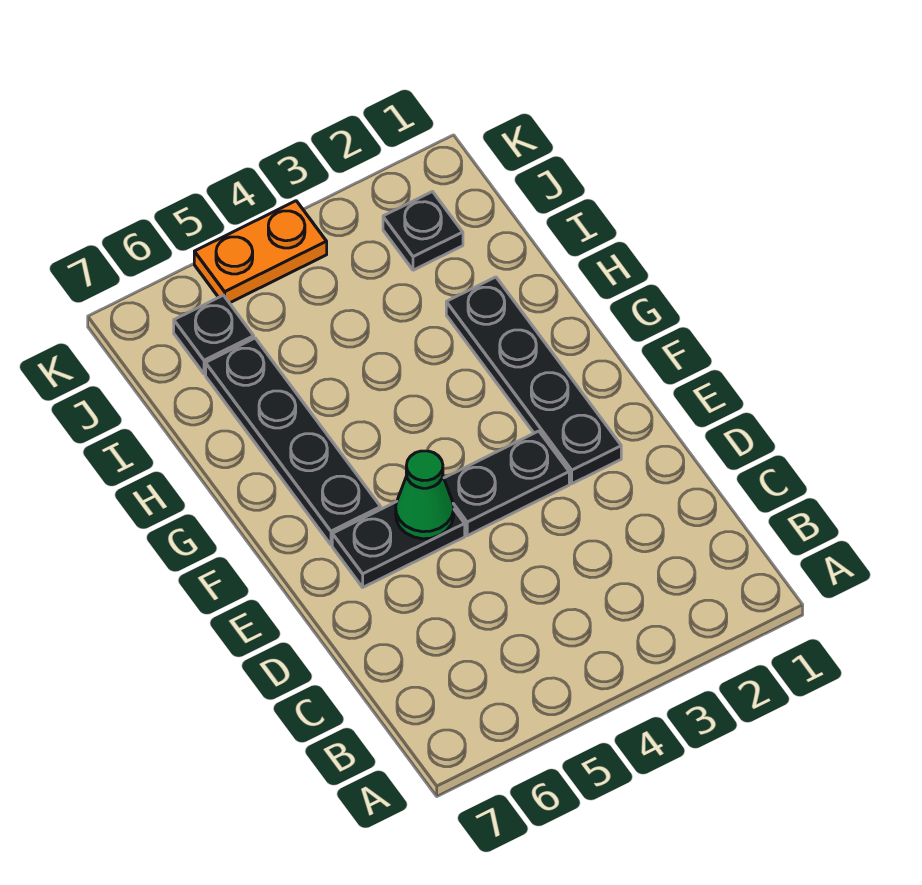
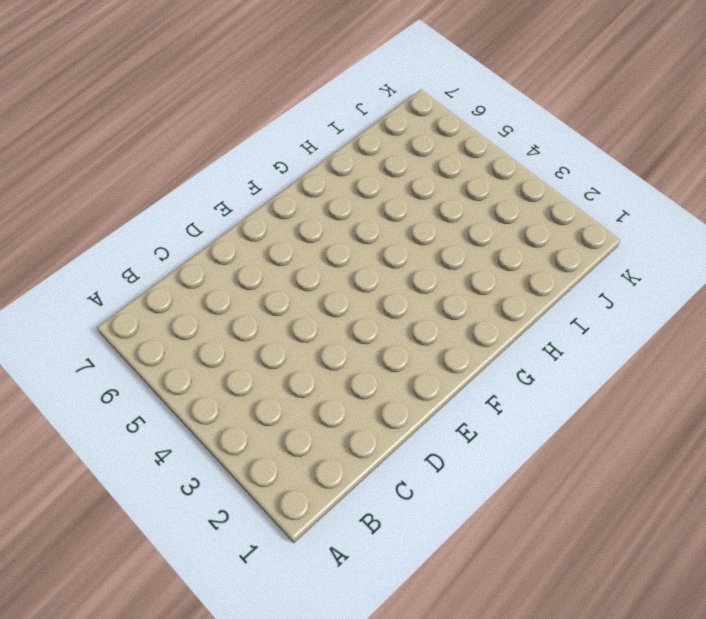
none -> black plate E2:H2 level 1
none -> black plate E3:E4 level 1

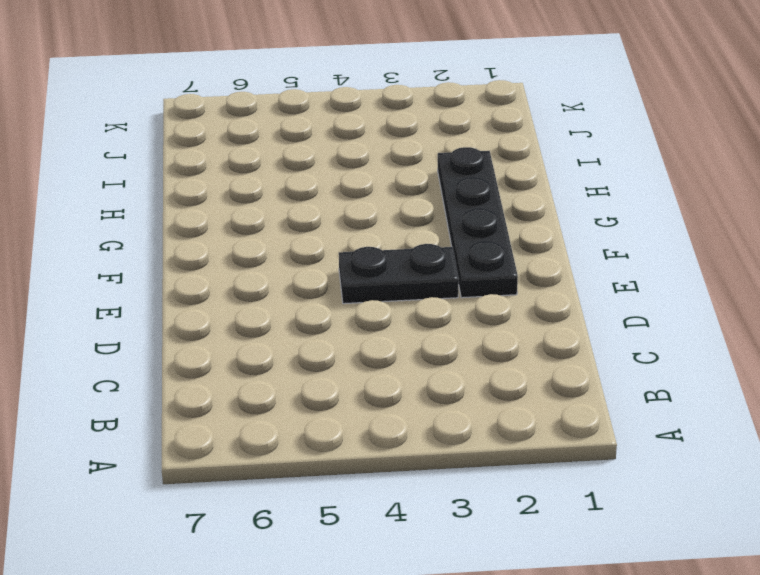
none -> black plate E5:E6 level 1
none -> black plate F6:I6 level 1

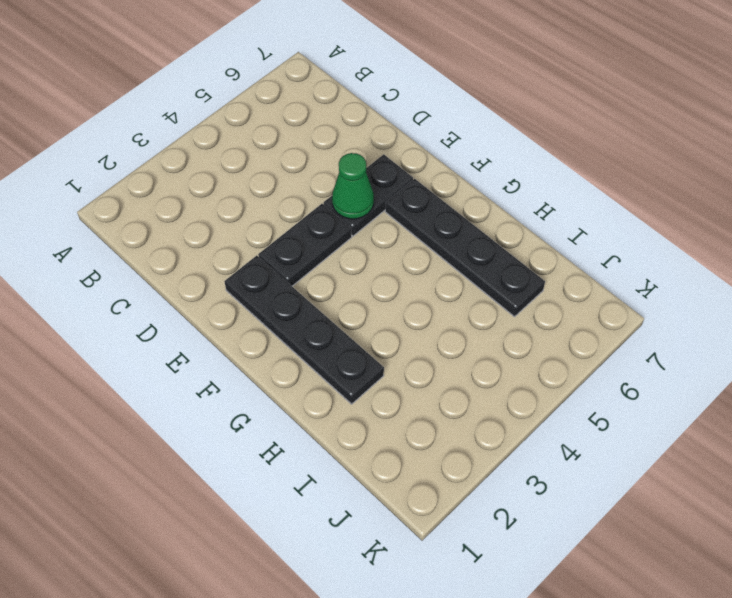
none -> black plate J2 level 1
none -> black plate J6 level 1

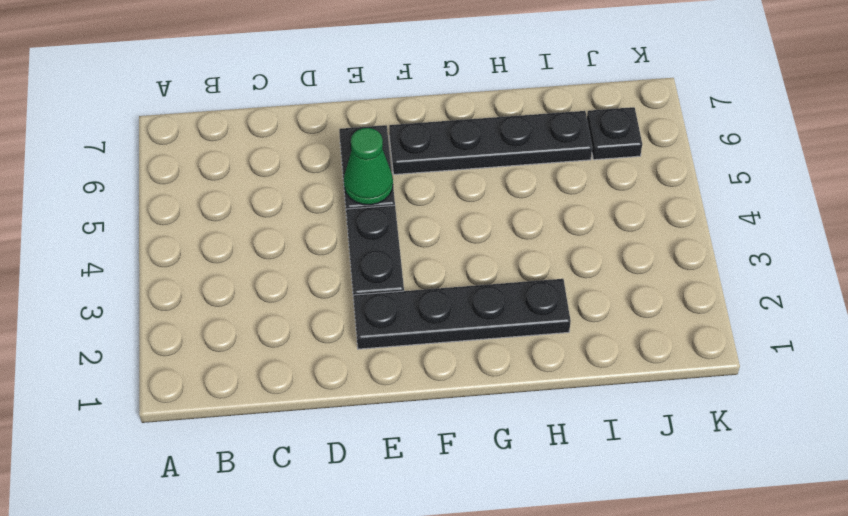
none -> black plate J2 level 1
none -> orange plate K4:K5 level 1

